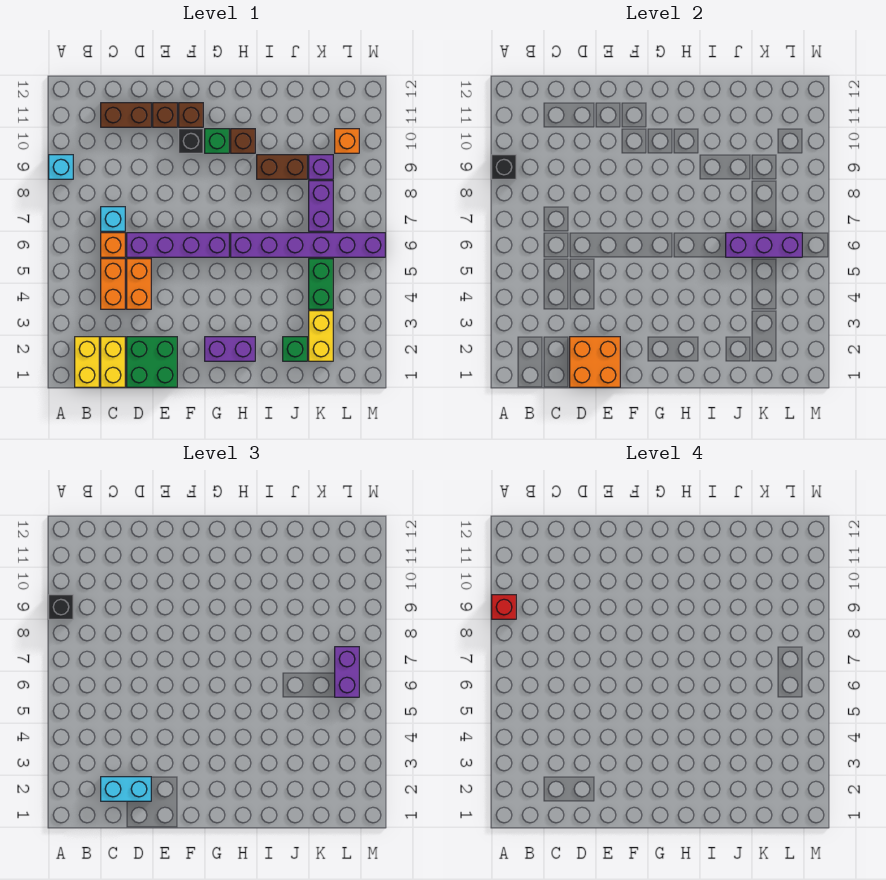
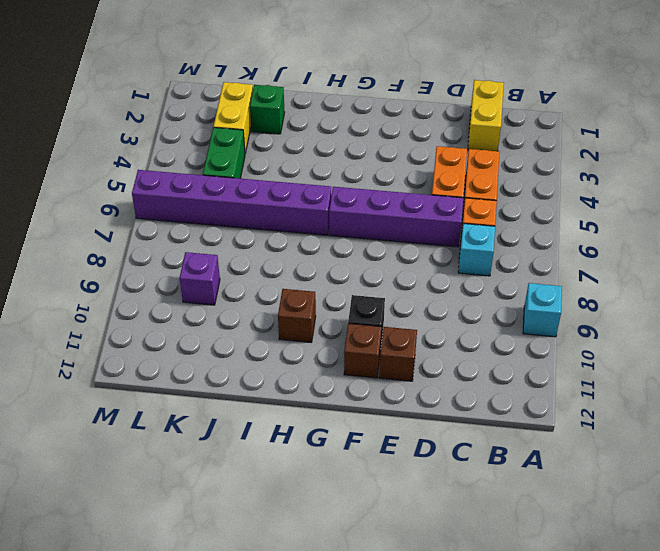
none -> yellow brick B1:B2 level 1
none -> brown brick C11:D11 level 1
none -> green brick D1:E2 level 1
none -> purple brick G2:H2 level 1

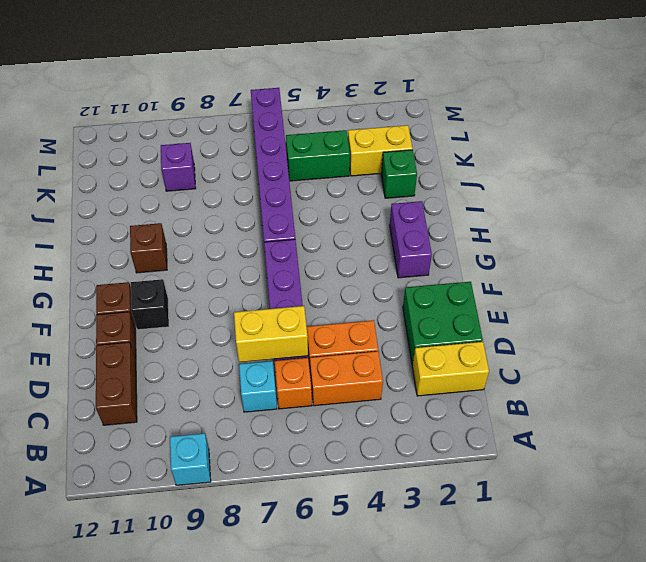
yellow brick D6:D7 level 2 -> yellow brick B1:B2 level 1
none -> green brick G10 level 1
none -> brown brick I9:J9 level 1
none -> purple brick K7:K8 level 1
none -> orange brick L10 level 1

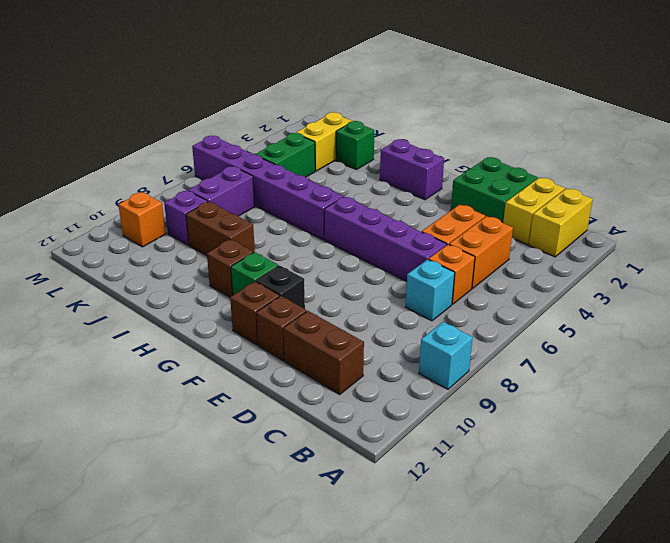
none -> black brick A9 level 2
none -> orange brick D1:E2 level 2
none -> purple brick J6:L6 level 2
none -> black brick A9 level 3

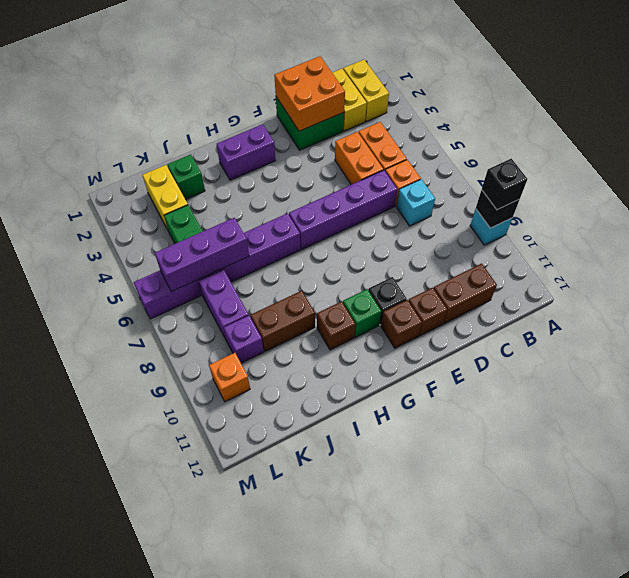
none -> cyan brick C2:D2 level 3
none -> purple brick L6:L7 level 3
none -> red brick A9 level 4

